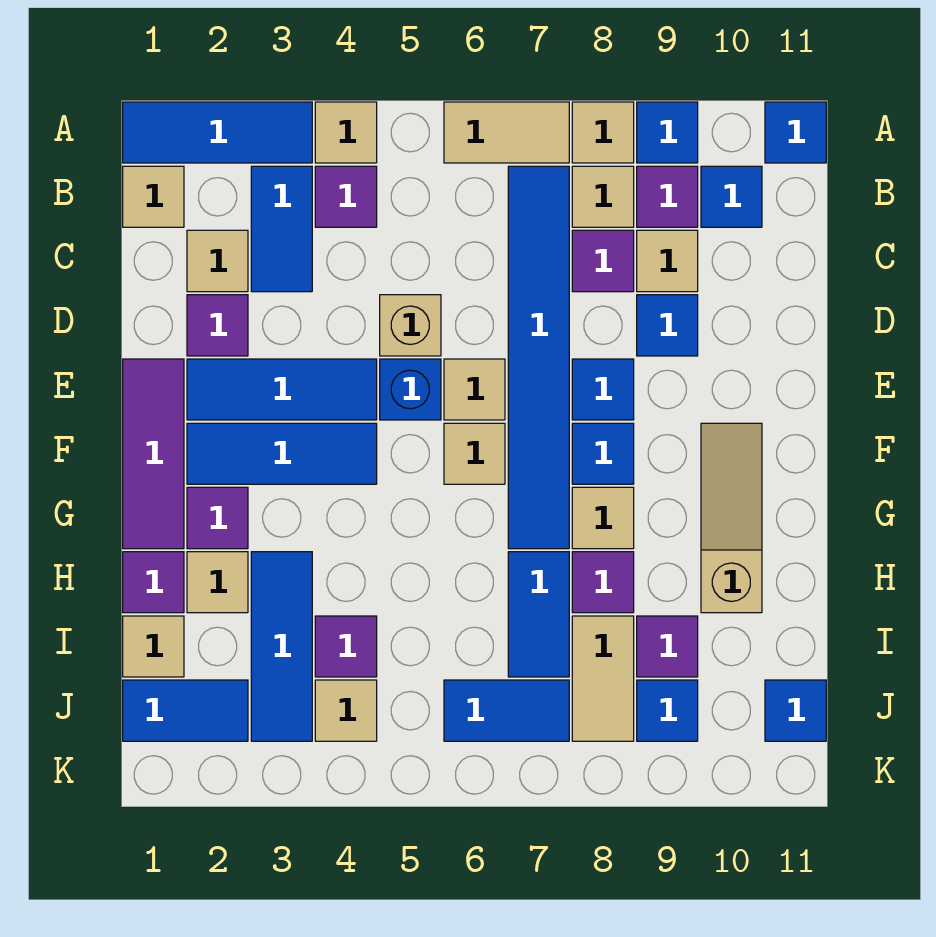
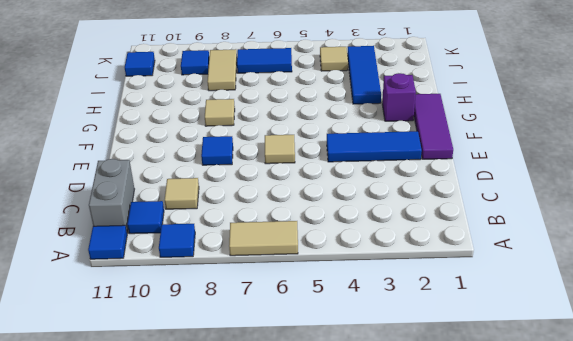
grey brick B11:C11 level 1 -> none
purple brick G2 level 1 -> purple tile G2 level 1
none -> blue tile A1:A3 level 1
none -> tan tile A4 level 1
none -> tan tile A8 level 1
none -> tan tile B1 level 1

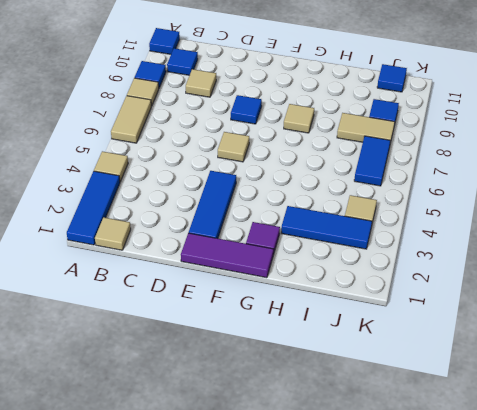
none -> blue tile B3:C3 level 1
none -> purple tile B4 level 1
none -> blue tile B7:G7 level 1
none -> tan tile B8 level 1

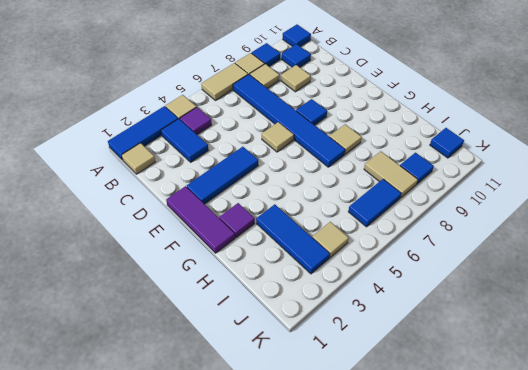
none -> purple tile B9 level 1
none -> tan tile C2 level 1
none -> purple tile C8 level 1
none -> purple tile D2 level 1

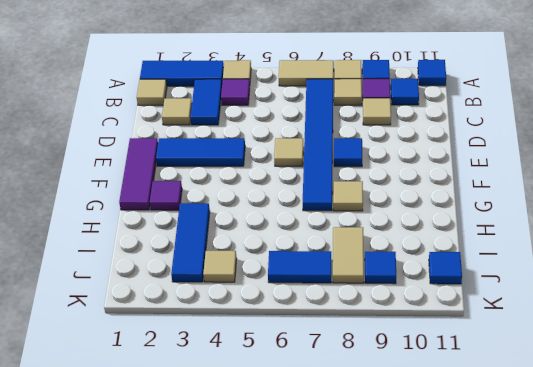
none -> purple tile C8 level 1
none -> purple tile D2 level 1
none -> tan brick D5 level 1
none -> blue tile D9 level 1

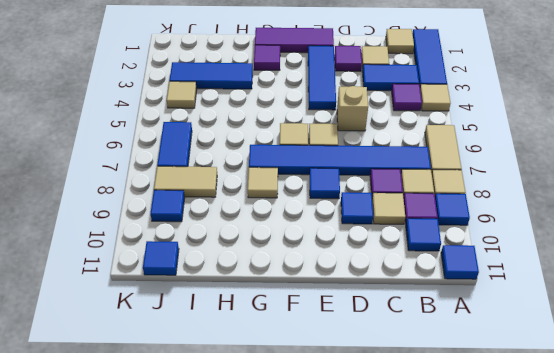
none -> blue brick E5 level 1
none -> blue tile F2:F4 level 1
none -> blue tile F8 level 1
none -> tan slope F10:H10 level 1 top H

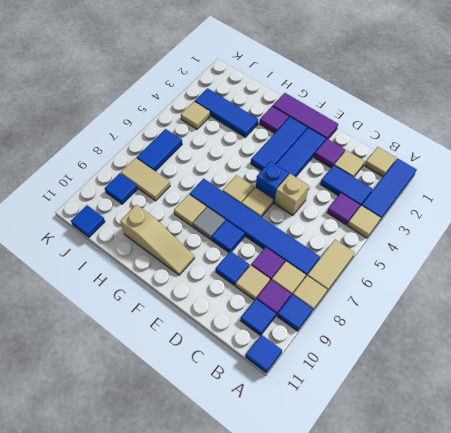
grey tile F8 level 1 -> blue tile F8 level 1
none -> purple tile H1 level 1
none -> tan tile H2 level 1
none -> blue tile H7:I7 level 1
none -> purple tile H8 level 1

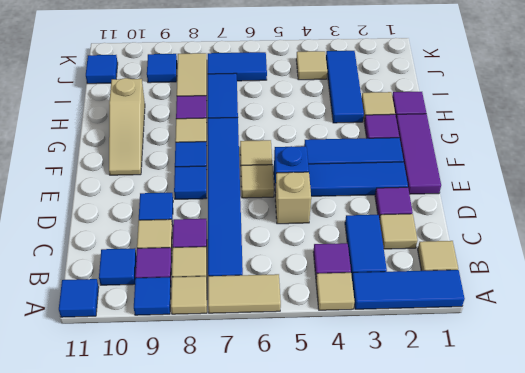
none -> tan tile I1 level 1
none -> purple tile I4 level 1
none -> purple tile I9 level 1
none -> blue tile J1:J2 level 1

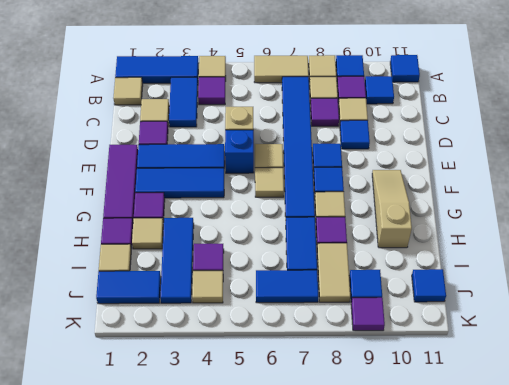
purple tile K9 level 1 -> purple tile I9 level 1

